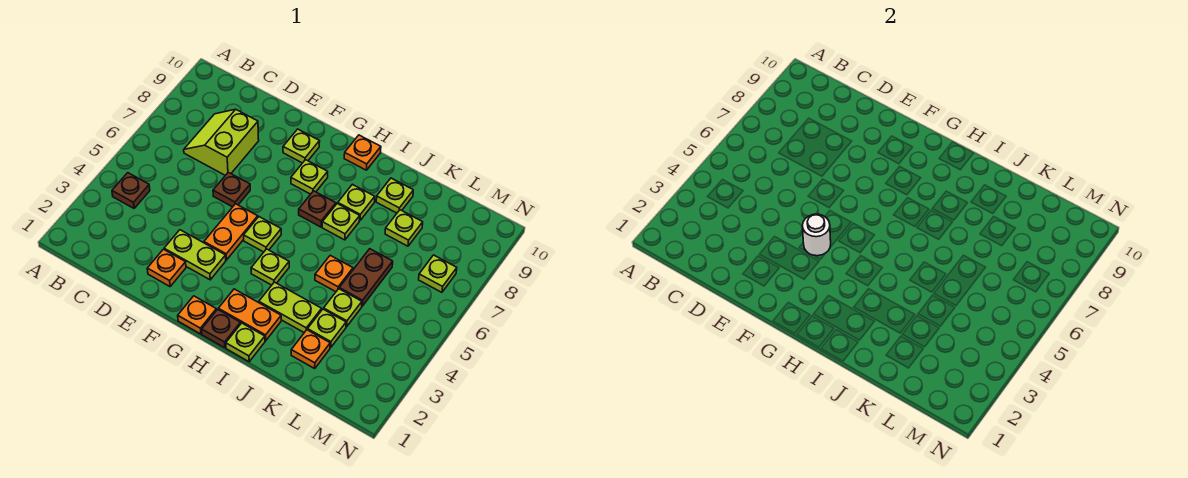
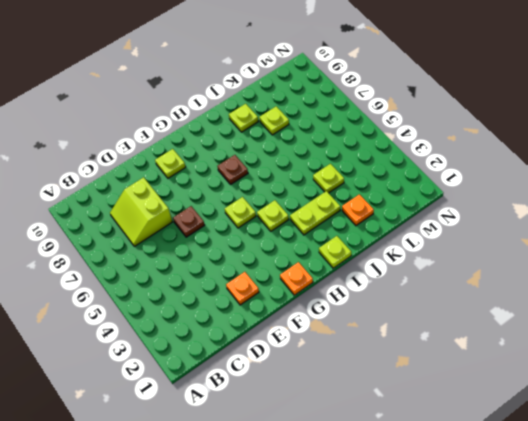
none -> brown plate B4 level 1
none -> lime plate E3:F3 level 1
none -> orange plate F4:F5 level 1

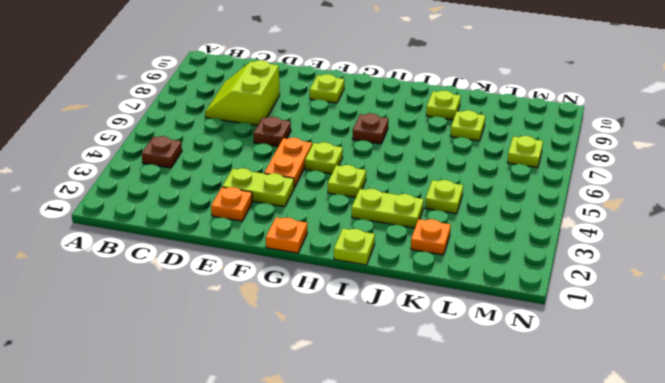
none -> lime plate G8 level 1
none -> brown plate H1 level 1
none -> orange plate H2:I2 level 1

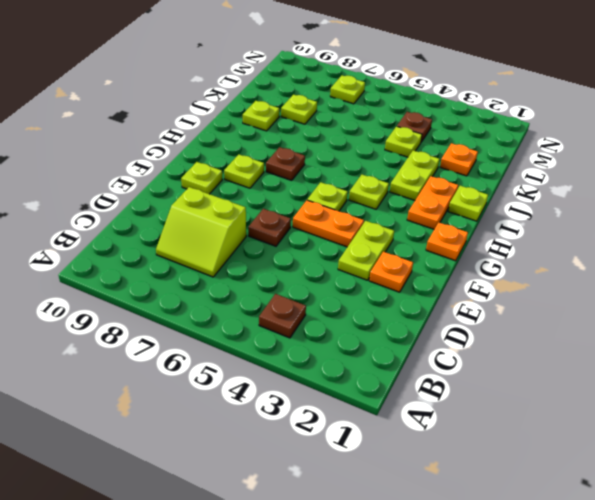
brown plate L4 level 1 -> brown plate H1 level 1
none -> orange plate H10 level 1
none -> lime plate I7 level 1
none -> lime plate I8 level 1

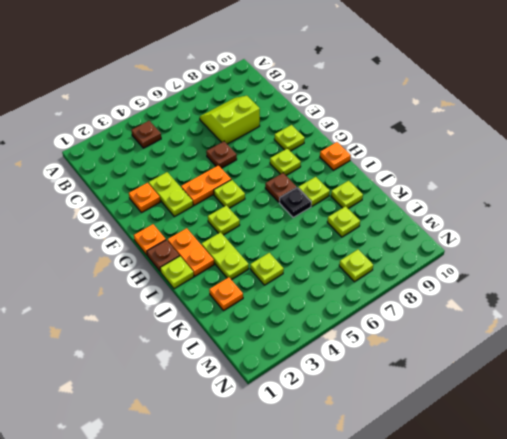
black plate I7 level 1 -> lime plate I7 level 1
none -> orange plate J5 level 1
none -> lime plate K3 level 1
none -> brown plate K5:K6 level 1

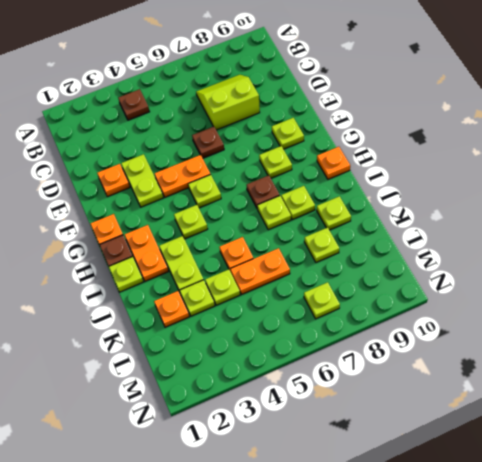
orange plate K5:K6 level 1 -> brown plate K5:K6 level 1
none -> white round brick F4 level 2

